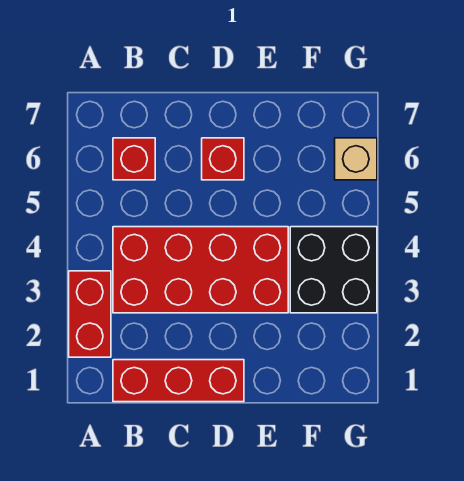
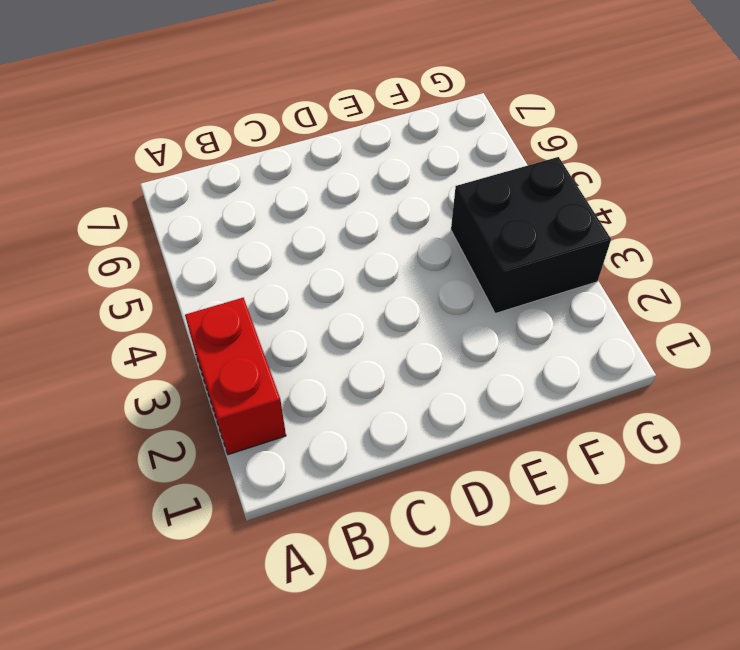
none -> red brick B1:D1 level 1
none -> red brick B3:E4 level 1

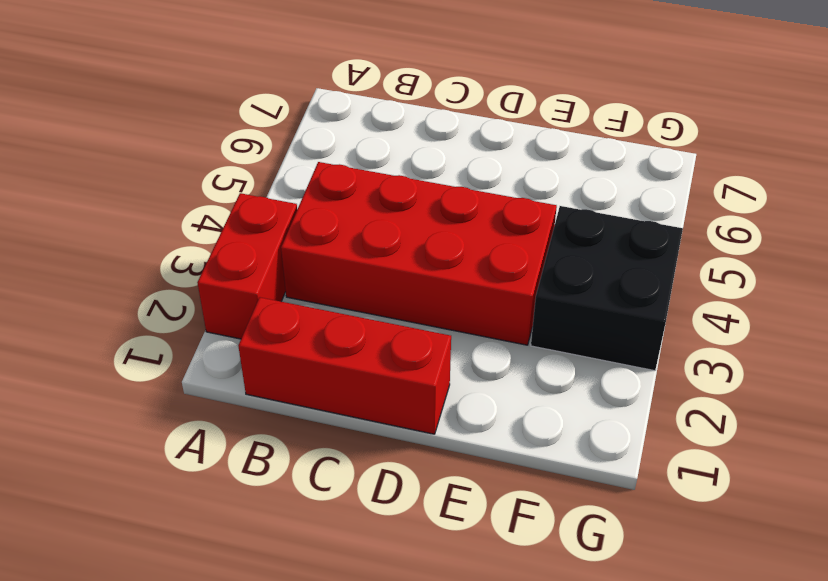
none -> red brick B6 level 1
none -> red brick D6 level 1

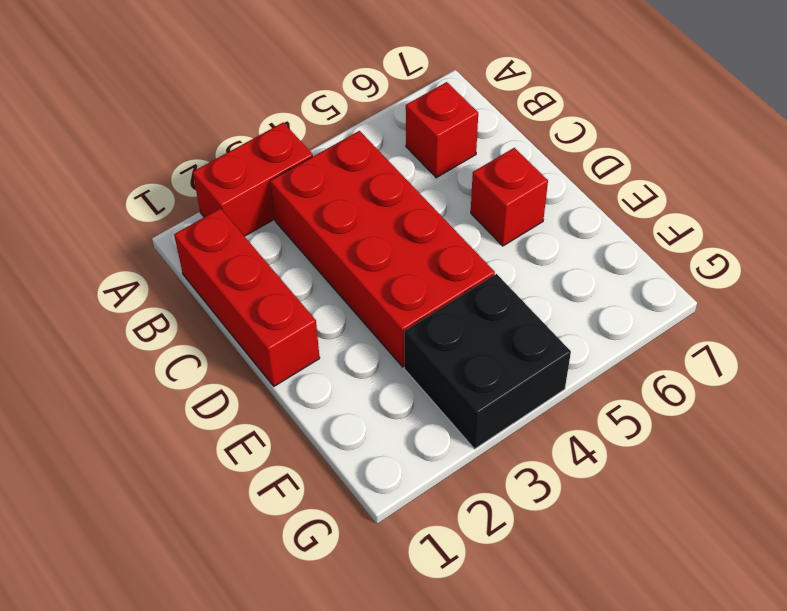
none -> tan brick G6 level 1

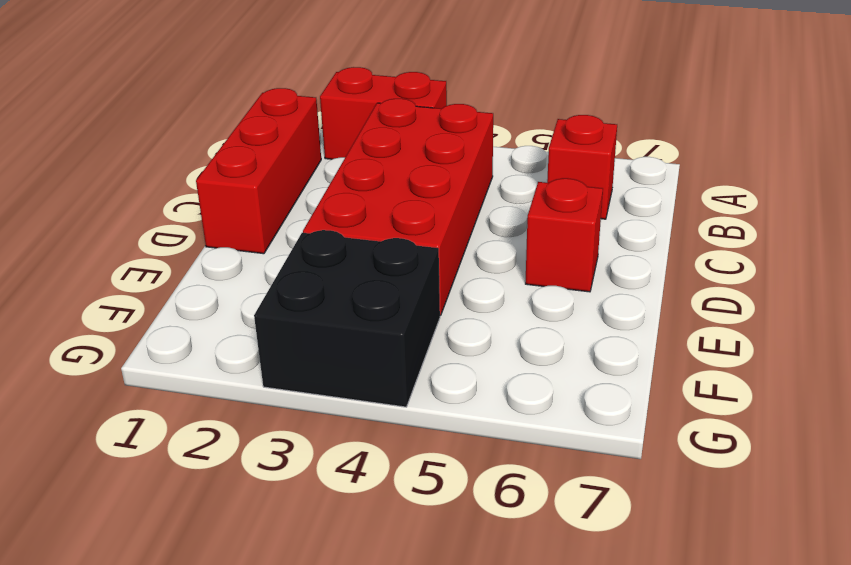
none -> tan brick G6 level 1

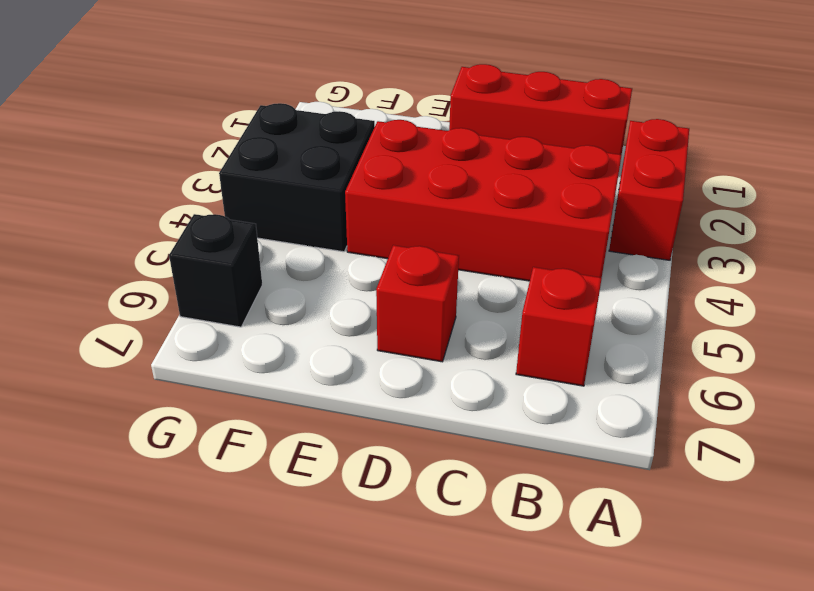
black brick G6 level 1 -> tan brick G6 level 1

